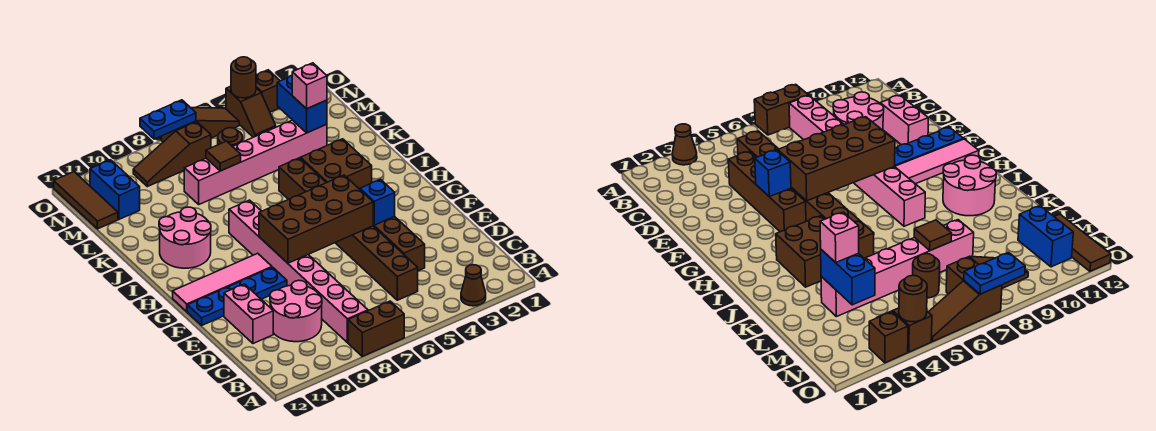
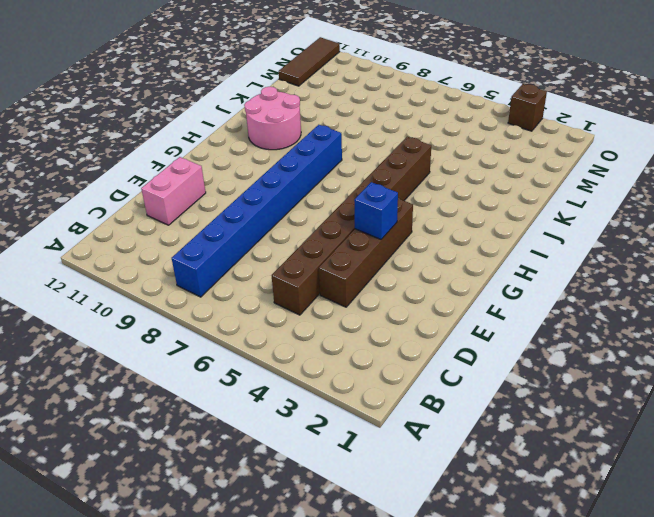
blue brick B8:I8 level 1 -> pink brick B8:I8 level 1
none -> brown cone A3 level 1
none -> brown brick A7:A8 level 1
none -> pink round brick C9:D10 level 1

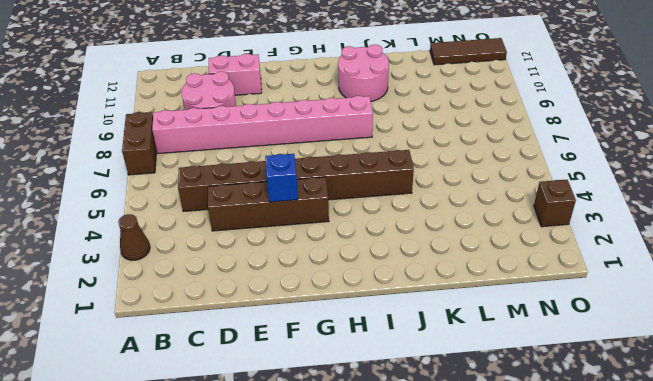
none -> blue plate F9:F12 level 1
none -> pink tile G9:G12 level 1
none -> brown brick I3:J4 level 1

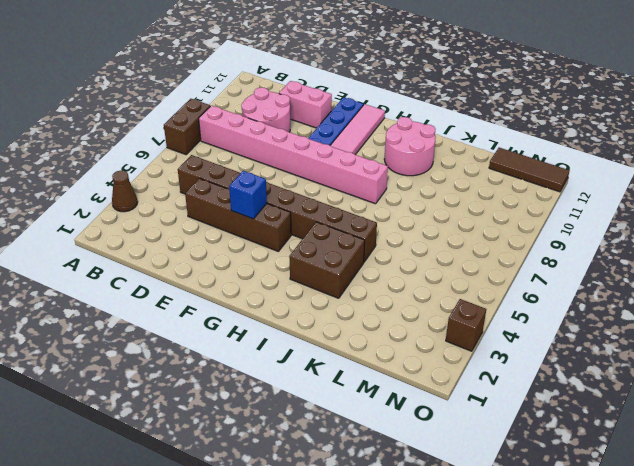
none -> pink brick L3:L8 level 1
none -> brown round brick M6 level 1
none -> blue brick M11:N11 level 1

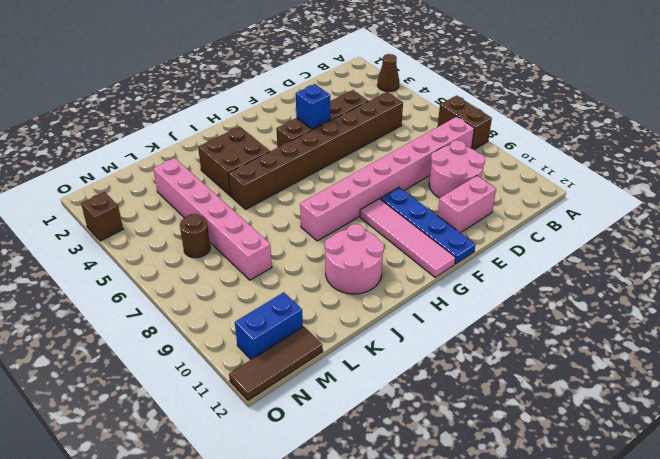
none -> brown slope N4:O4 level 1 top O
none -> brown slope N7:N9 level 1 top 7
none -> brown slope O5:O7 level 1 top 7

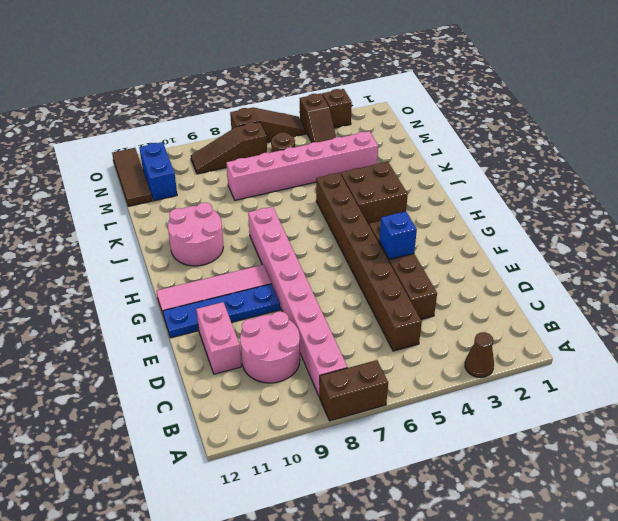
none -> brown brick F5:G8 level 2
none -> blue brick L3:M3 level 2
none -> brown tile L7 level 2

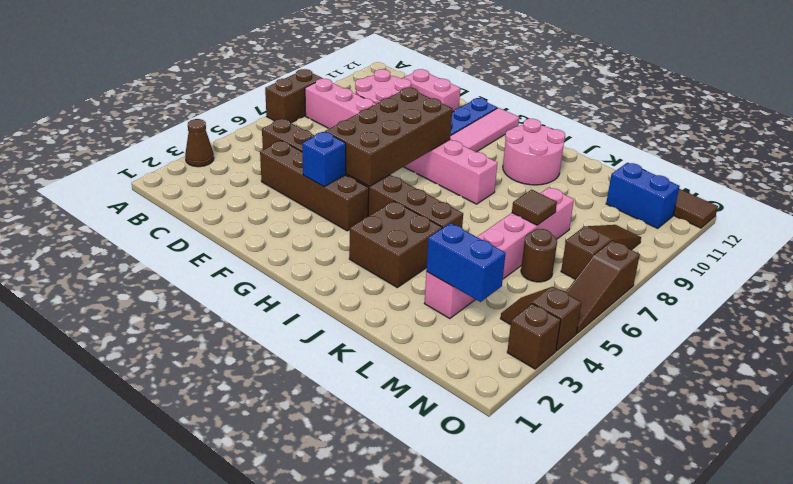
none -> brown round brick O4 level 2
none -> blue plate O7:O8 level 2
none -> pink brick L3 level 3

